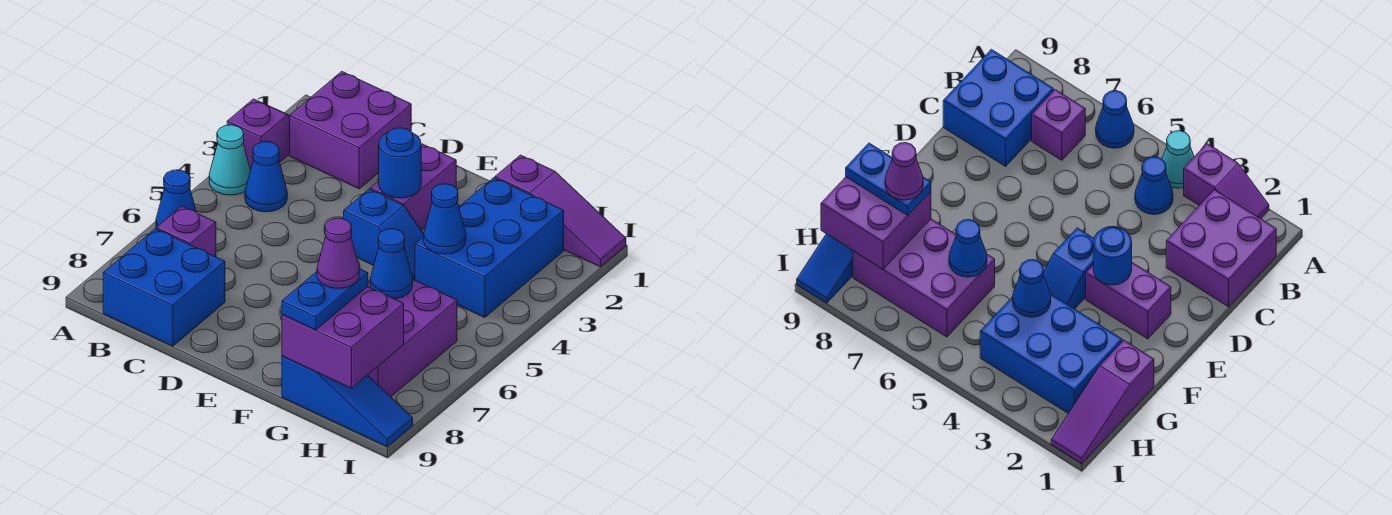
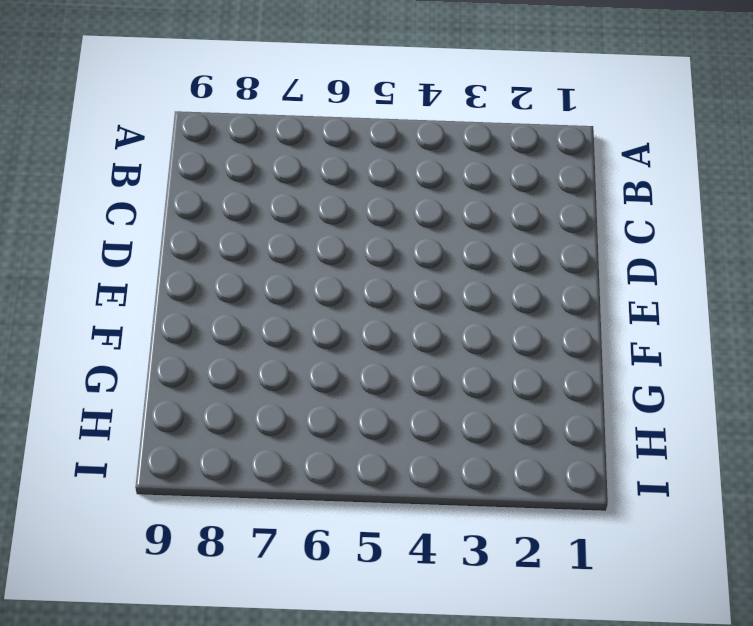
none -> purple slope A2:A3 level 1 top 3
none -> cyan cone A4 level 1
none -> blue cone A6 level 1

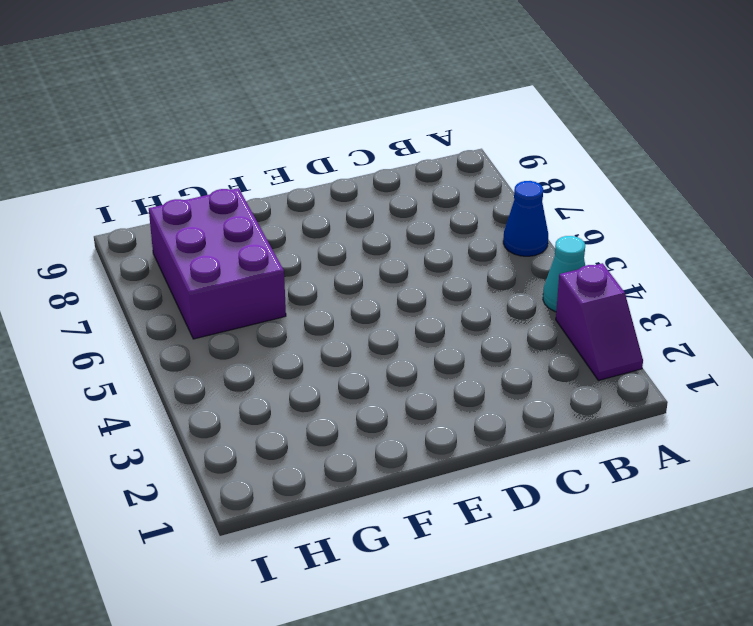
none -> purple brick B1:C2 level 1
none -> blue cone B4 level 1
none -> purple brick B7 level 1

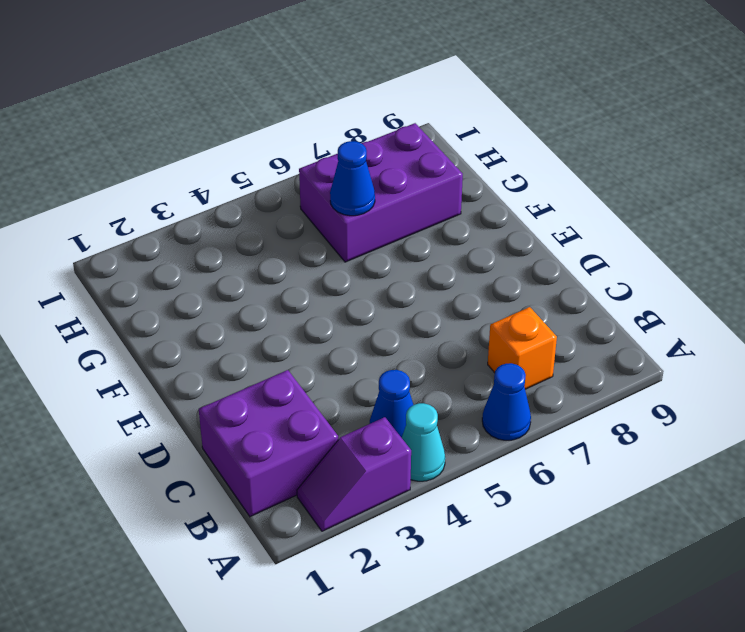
orange brick B7 level 1 -> purple brick B7 level 1
none -> blue brick B8:C9 level 1
none -> purple brick E2:E3 level 1
none -> blue slope E4:F4 level 1 top E

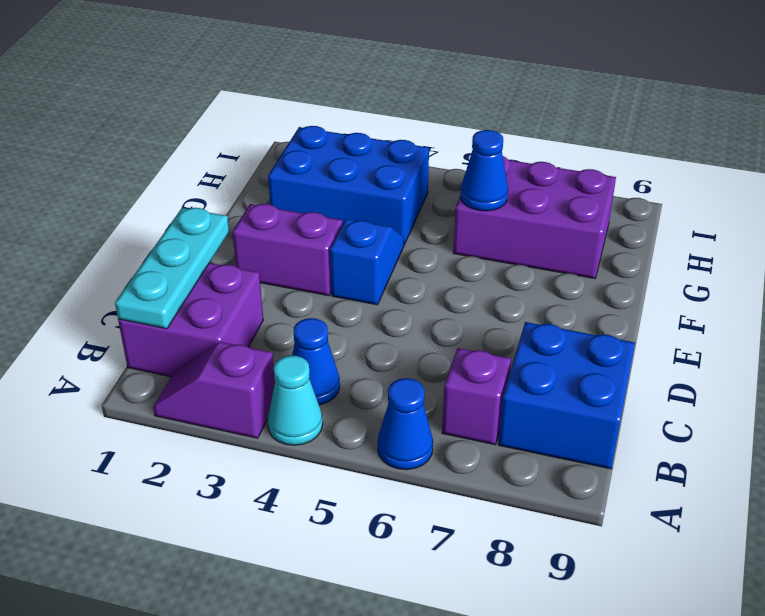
cyan plate B1:D1 level 2 -> none
none -> purple slope G1:I1 level 1 top G
none -> blue slope G9:I9 level 1 top G
none -> blue round brick E3 level 2

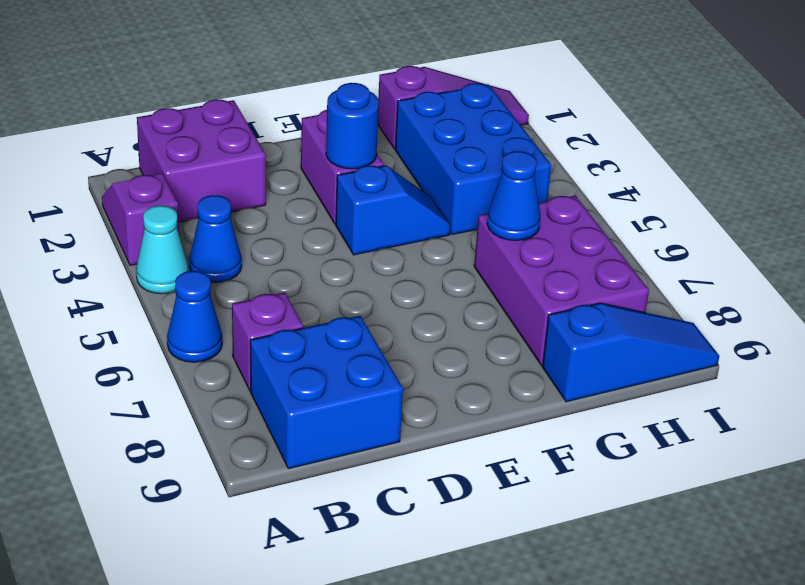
none -> blue cone G4 level 2
none -> purple brick G8:H9 level 2
none -> blue plate G8:G9 level 3

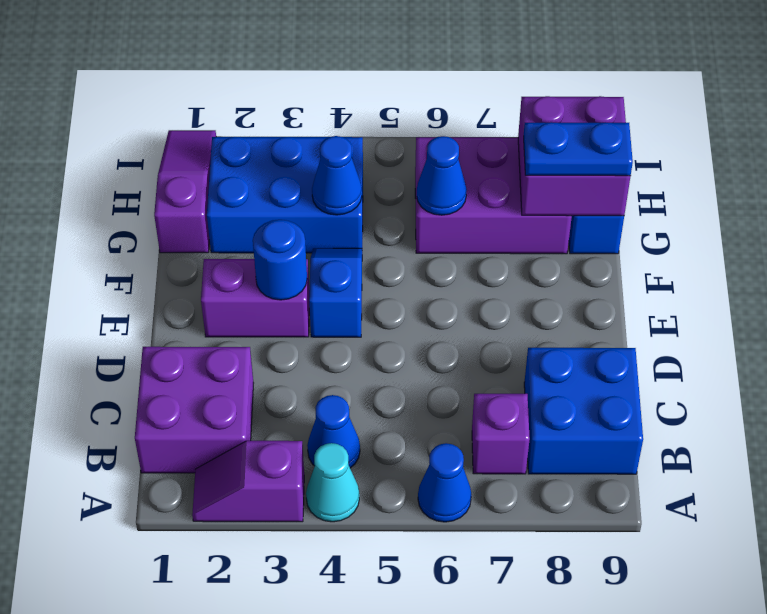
none -> purple cone G8 level 4

